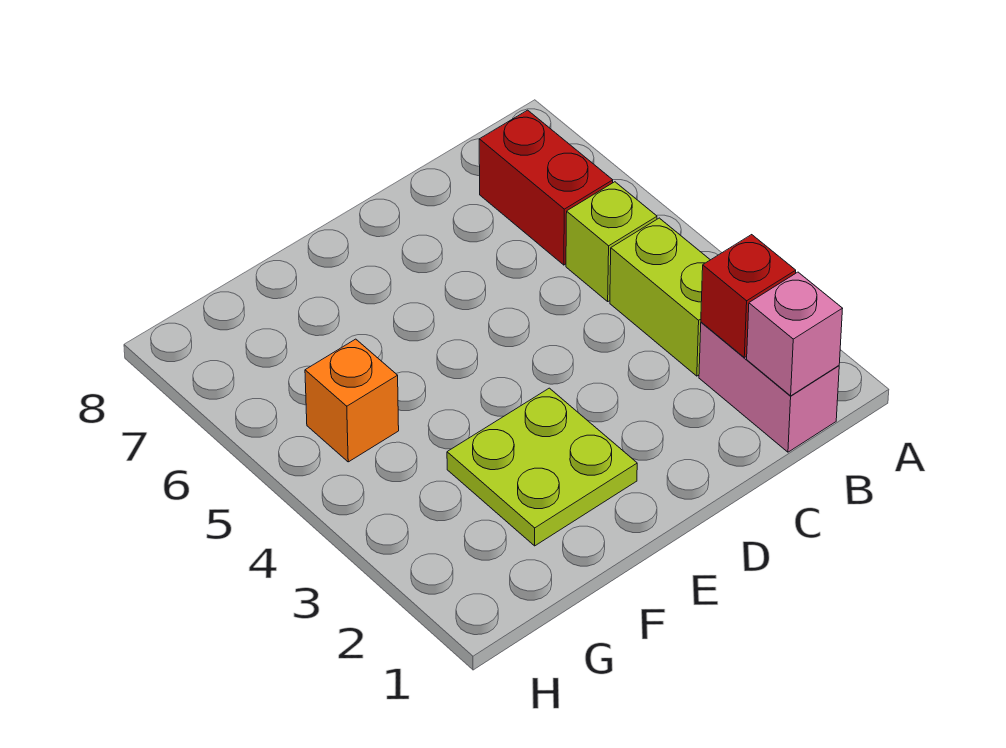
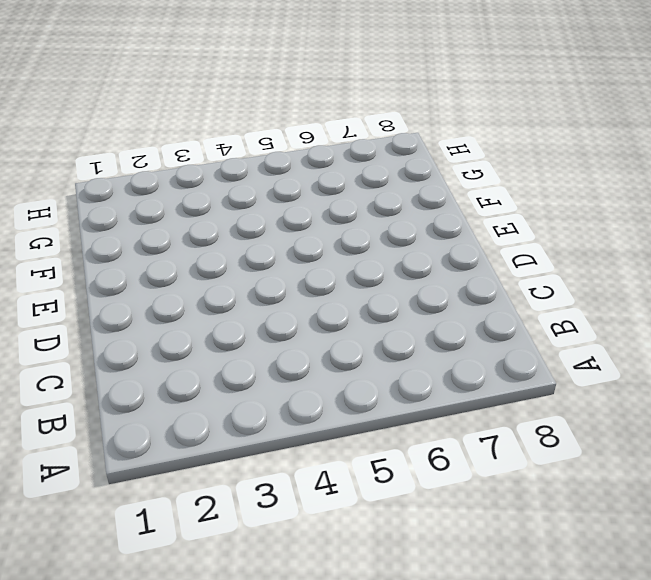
none -> pink brick B1:B2 level 1
none -> lime brick B3:B4 level 1

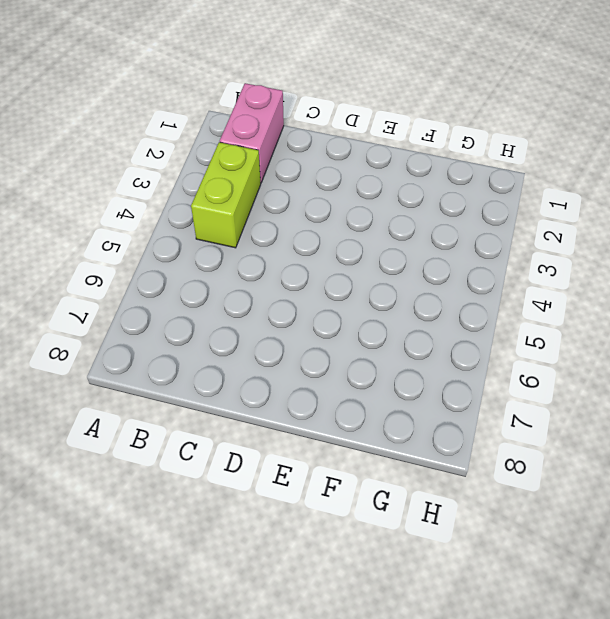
none -> lime brick B5 level 1
none -> red brick B6:B7 level 1

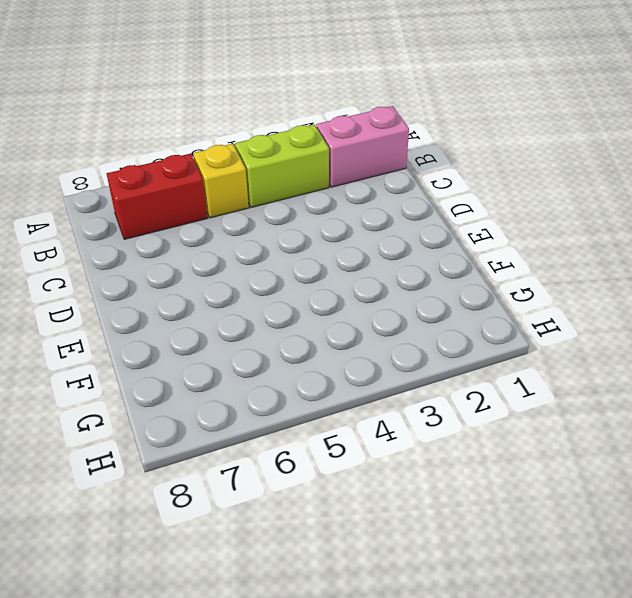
yellow brick B5 level 1 -> lime brick B5 level 1
none -> lime plate E2:F3 level 1
none -> orange brick G5 level 1

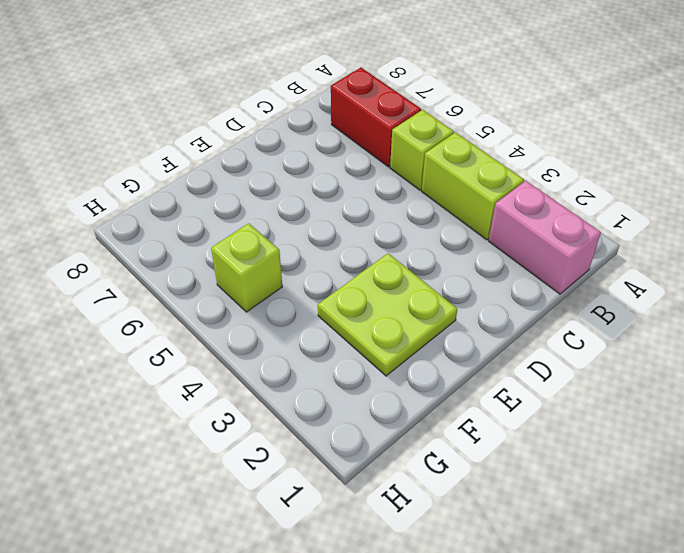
lime brick G5 level 1 -> orange brick G5 level 1
none -> pink brick B1 level 2
none -> red brick B2 level 2

